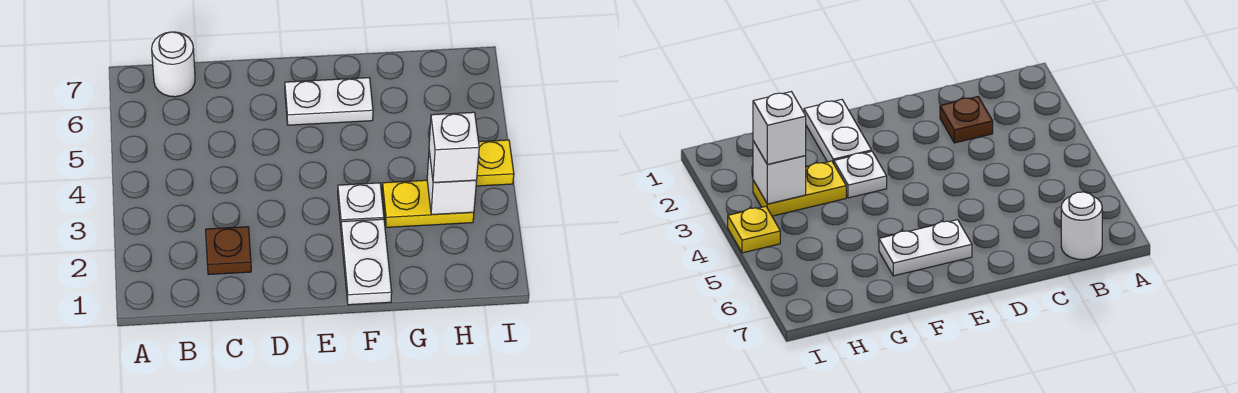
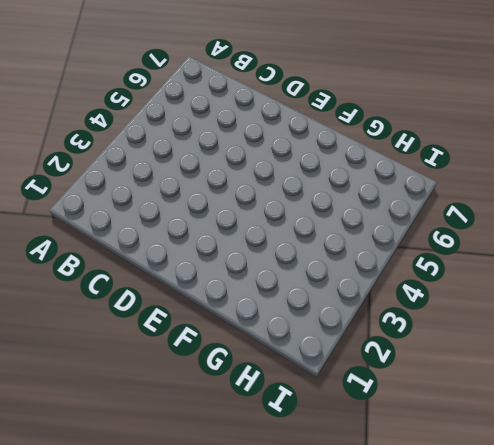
none -> white round brick B7 level 1
none -> brown plate C2 level 1

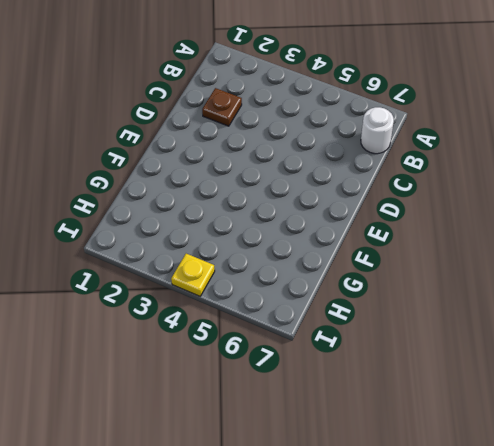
none -> white plate E6:F6 level 1
none -> white plate F1:F2 level 1

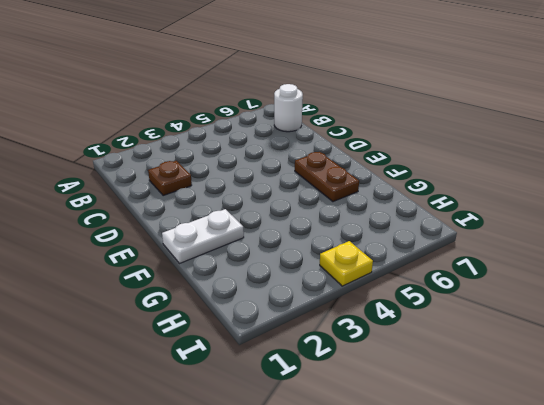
brown plate E6:F6 level 1 -> white plate E6:F6 level 1
none -> white plate F3 level 1
none -> yellow plate G3:H3 level 1

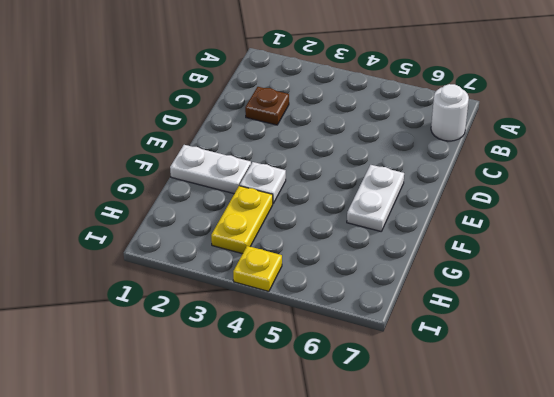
none -> white brick H3 level 2
none -> white brick H3 level 3

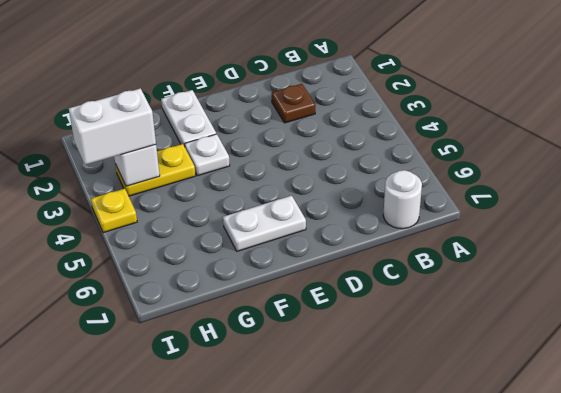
white brick H3:I3 level 3 -> white brick H3 level 3

